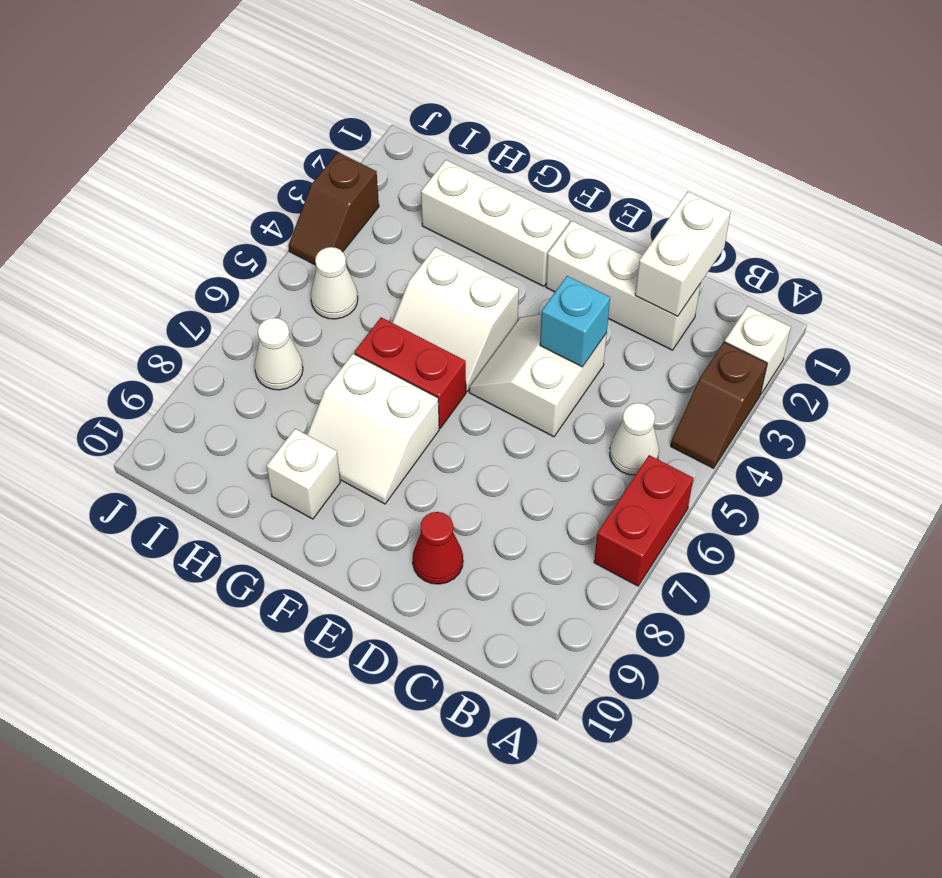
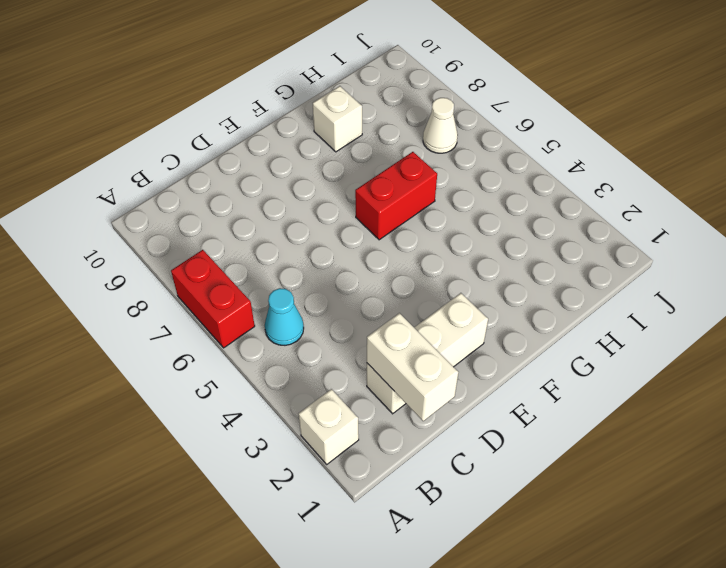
cyan cone B5 level 1 -> white cone B5 level 1
none -> brown slope A3:A4 level 1 top 3
none -> white slope D4:E5 level 1 top D
none -> red cone D9 level 1

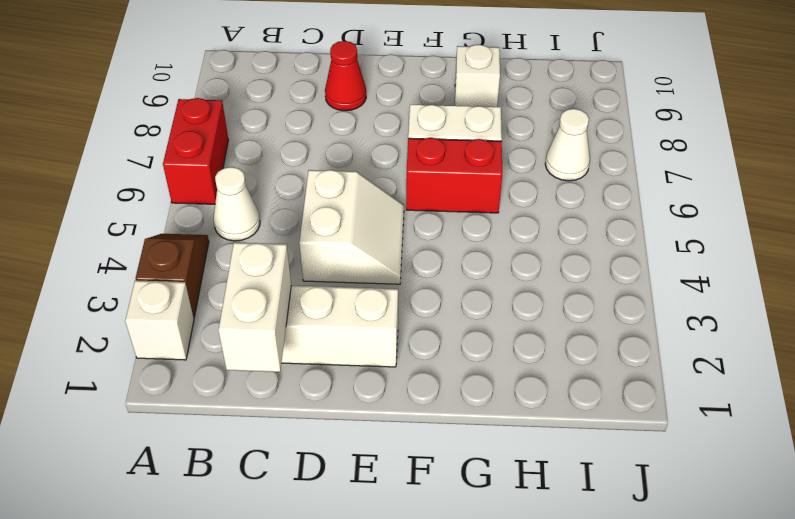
none -> white brick F2:H2 level 1
none -> white slope F4:G5 level 1 top 4
none -> white cone I5 level 1

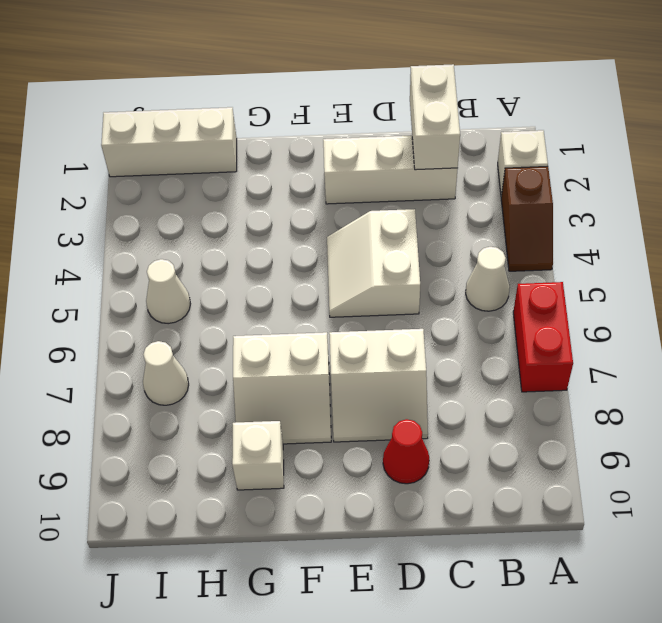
white slope D7:E8 level 1 top 7 -> white slope F4:G5 level 1 top 4
white brick H1:J1 level 1 -> white brick F2:H2 level 1
none -> red brick F6:G6 level 1
none -> brown slope J3:J4 level 1 top 3
none -> cyan brick D4 level 2

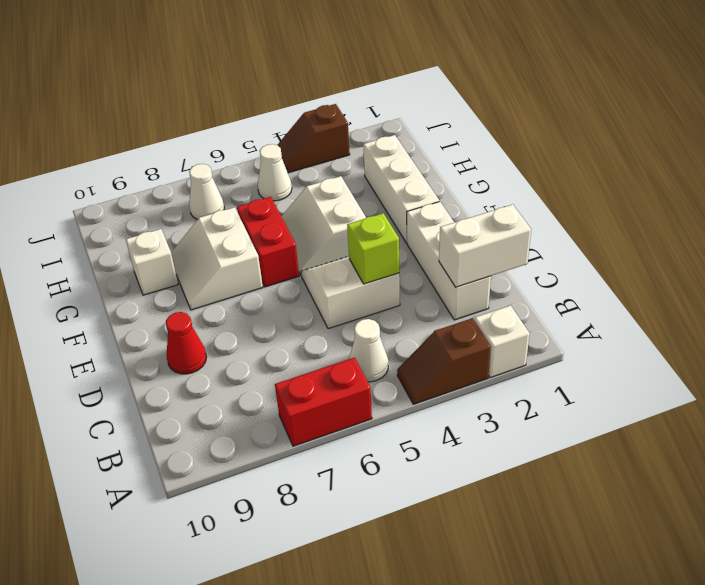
lime brick D4 level 2 -> cyan brick D4 level 2

